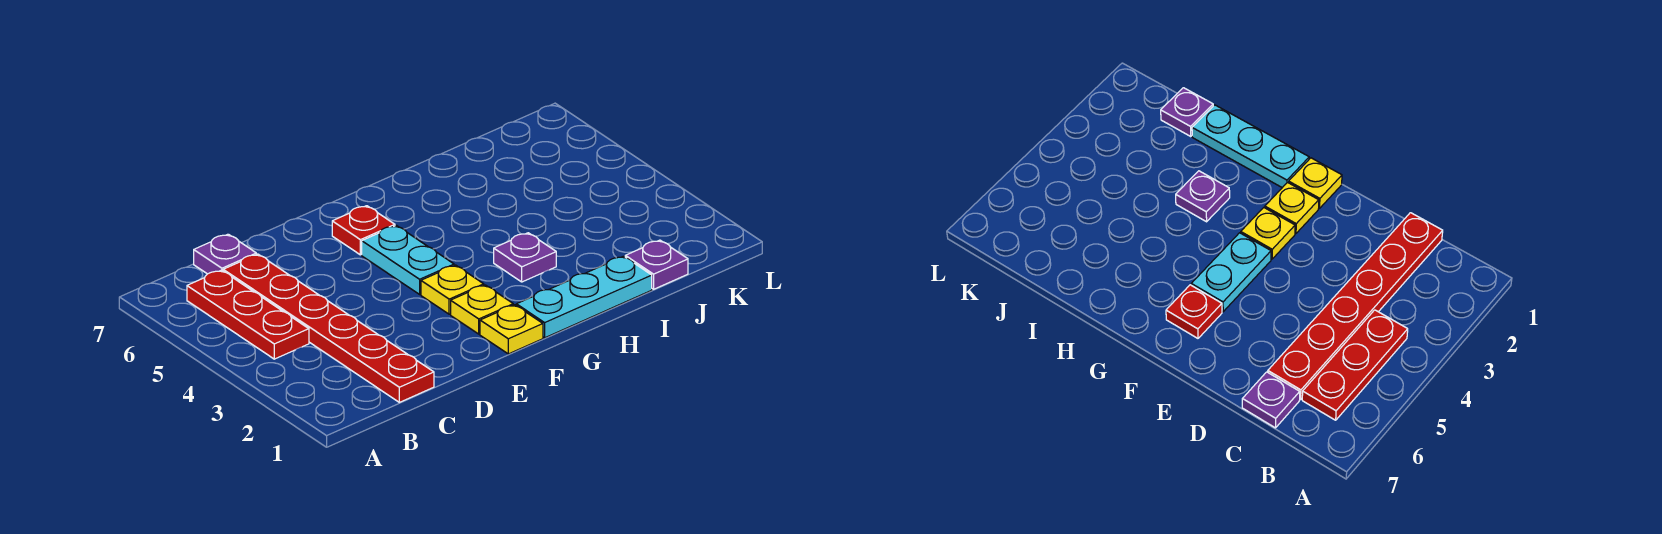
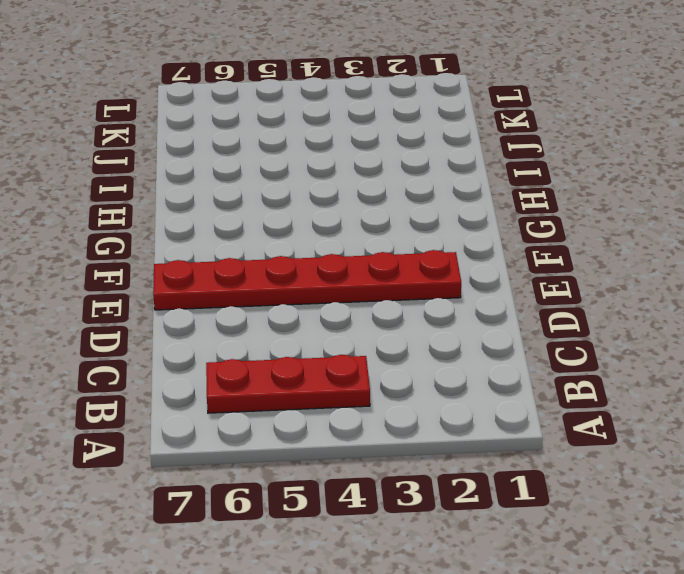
red plate E2:E7 level 1 -> red plate C1:C6 level 1
none -> purple plate C7 level 1
none -> yellow plate F1 level 1

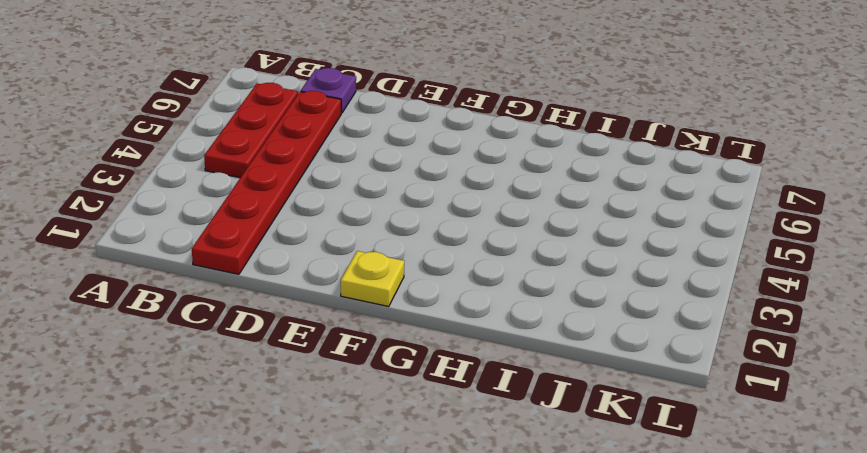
none -> yellow plate F2 level 1
none -> yellow plate F3 level 1

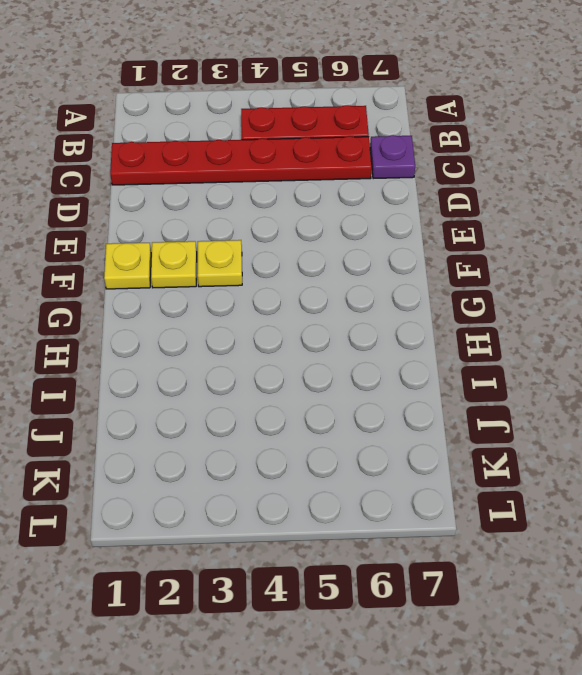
none -> cyan plate F4:F5 level 1
none -> red plate F6 level 1

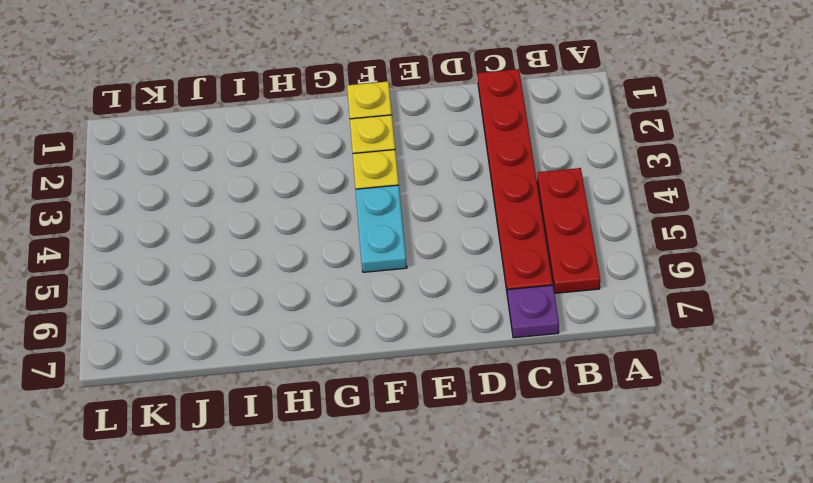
none -> red plate F6 level 1
none -> cyan plate G1:I1 level 1

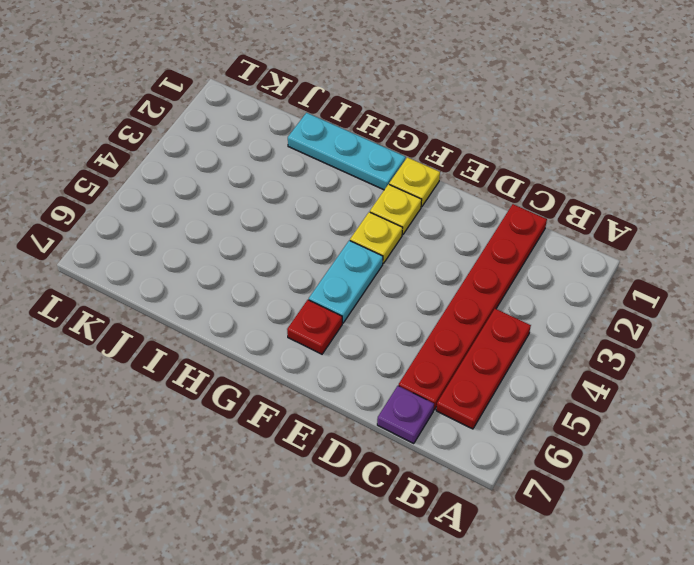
none -> purple plate H3 level 1
none -> purple plate J1 level 1

